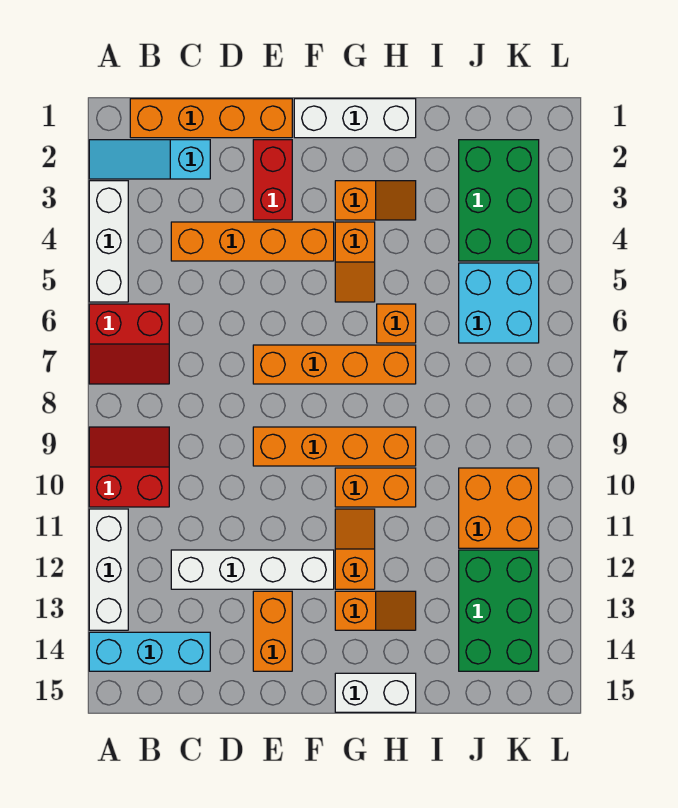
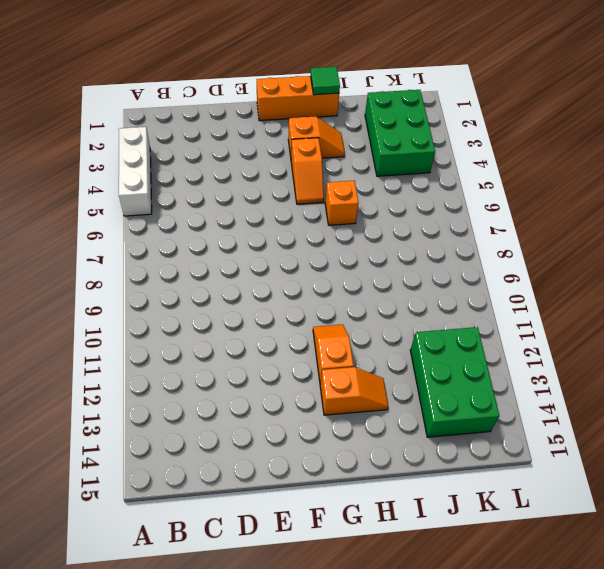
orange brick F1:H1 level 1 -> white brick F1:H1 level 1
green tile H1 level 2 -> none
none -> cyan slope A2:C2 level 1 top C
none -> red slope A6:B7 level 1 top 6
none -> red slope A9:B10 level 1 top 10

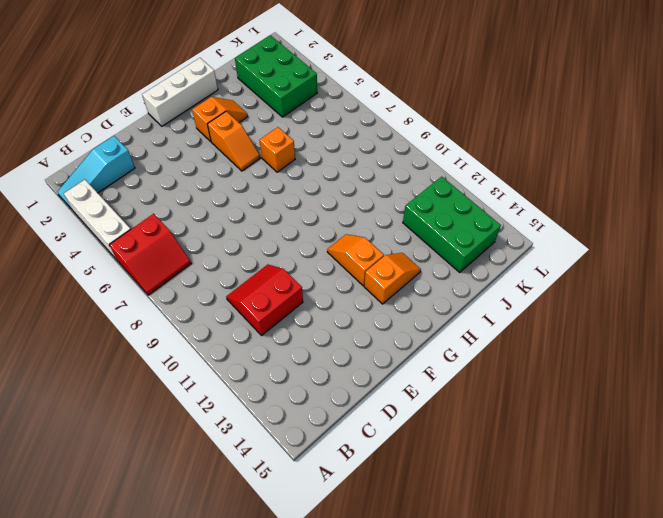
red slope C10:D11 level 1 top 11 -> red slope A9:B10 level 1 top 10
none -> white brick A11:A13 level 1
none -> cyan brick A14:C14 level 1
none -> orange brick B1:E1 level 1

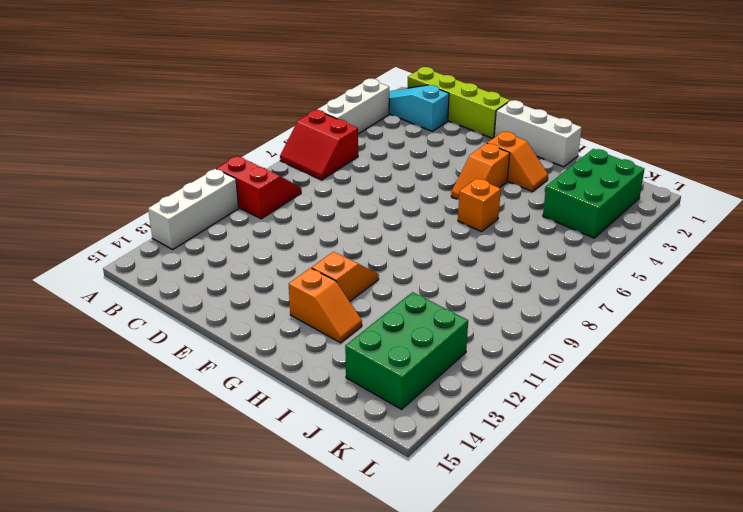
lime brick B1:E1 level 1 -> orange brick B1:E1 level 1
none -> cyan brick A14:C14 level 1
none -> orange brick C4:F4 level 1
none -> white brick C12:F12 level 1

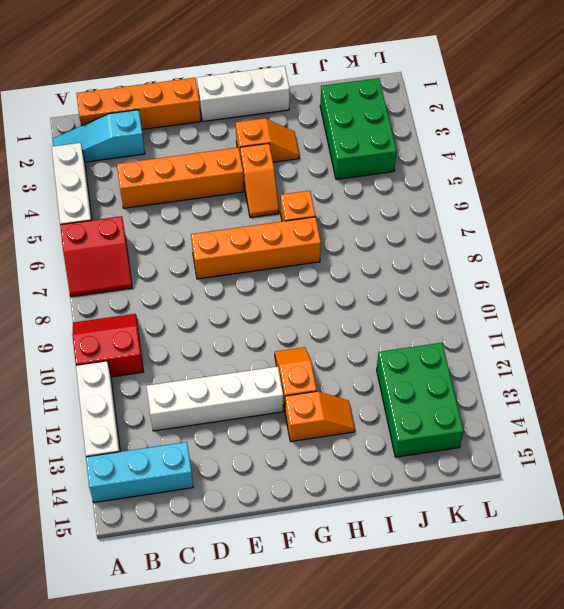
none -> red brick E2:E3 level 1
none -> orange brick E9:H9 level 1
none -> orange brick E13:E14 level 1

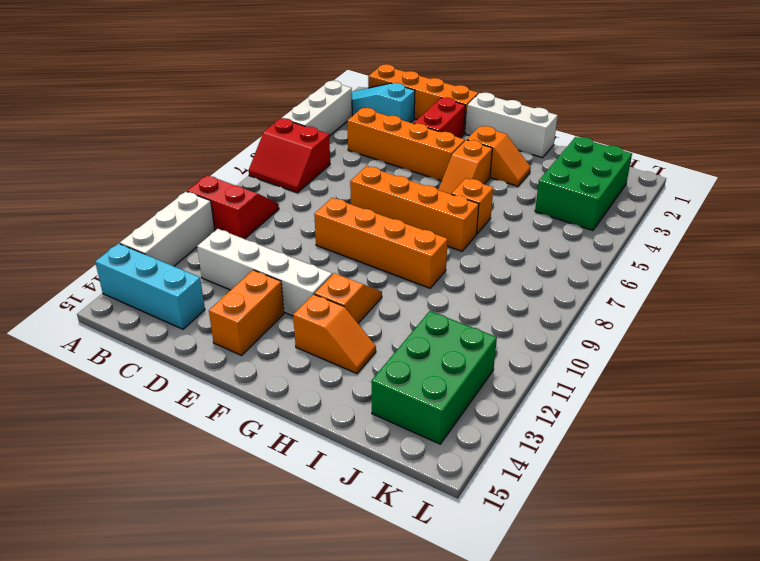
none -> orange brick G10:H10 level 1
none -> white brick G15:H15 level 1
none -> cyan brick J5:K6 level 1

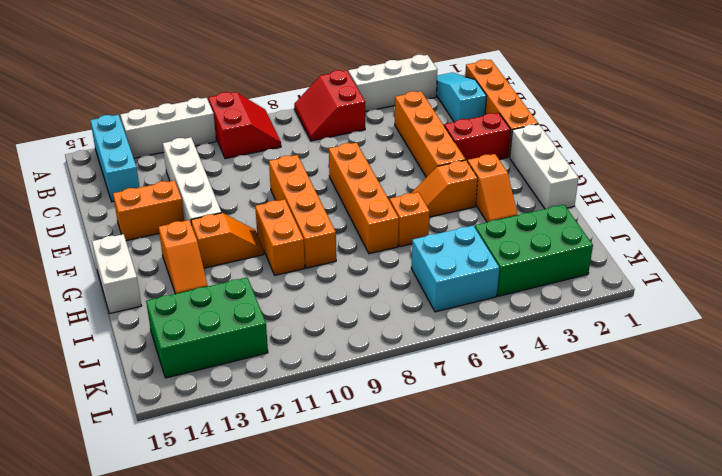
none -> orange brick J10:K11 level 1

